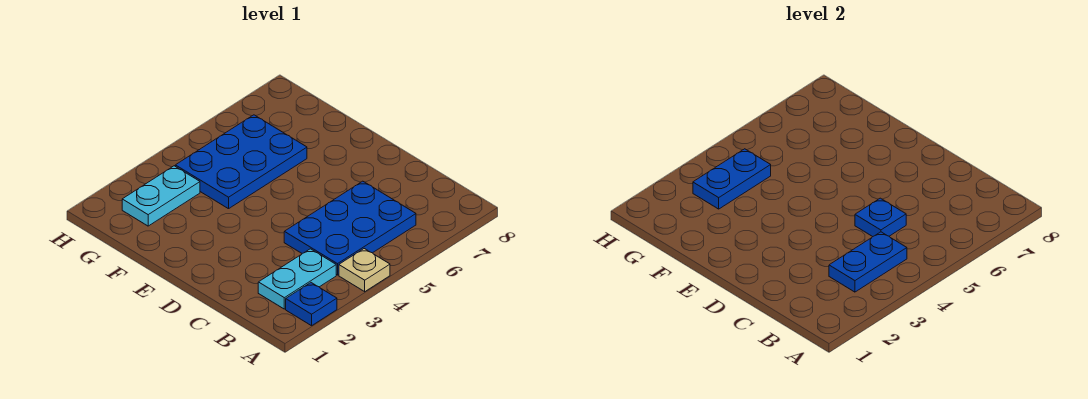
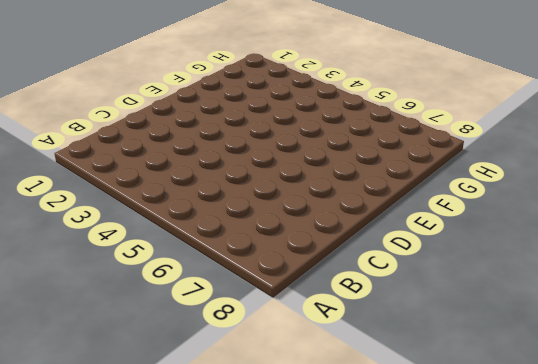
none -> blue plate A2 level 1
none -> tan plate A4 level 1

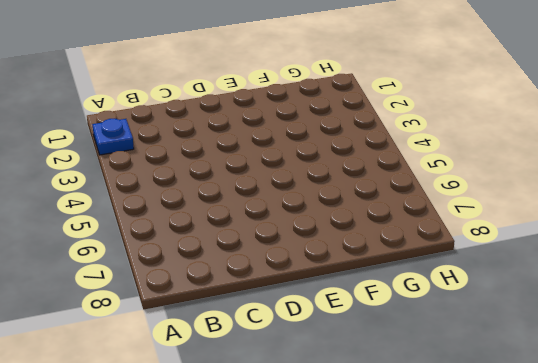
none -> tan plate A4 level 1
none -> cyan plate B2:B3 level 1

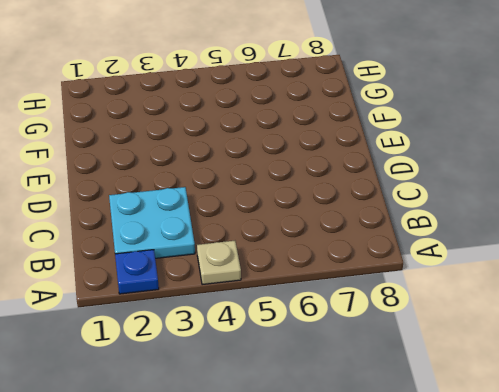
cyan plate B2:C3 level 1 -> cyan plate B2:B3 level 1
none -> blue plate B4:C6 level 1
none -> blue plate F4:G6 level 1

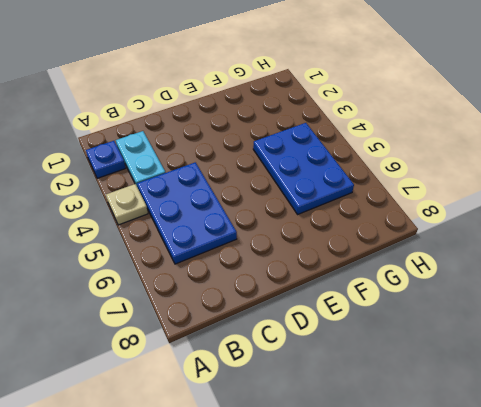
none -> cyan plate G2:G3 level 1
none -> blue plate B3:B4 level 2

